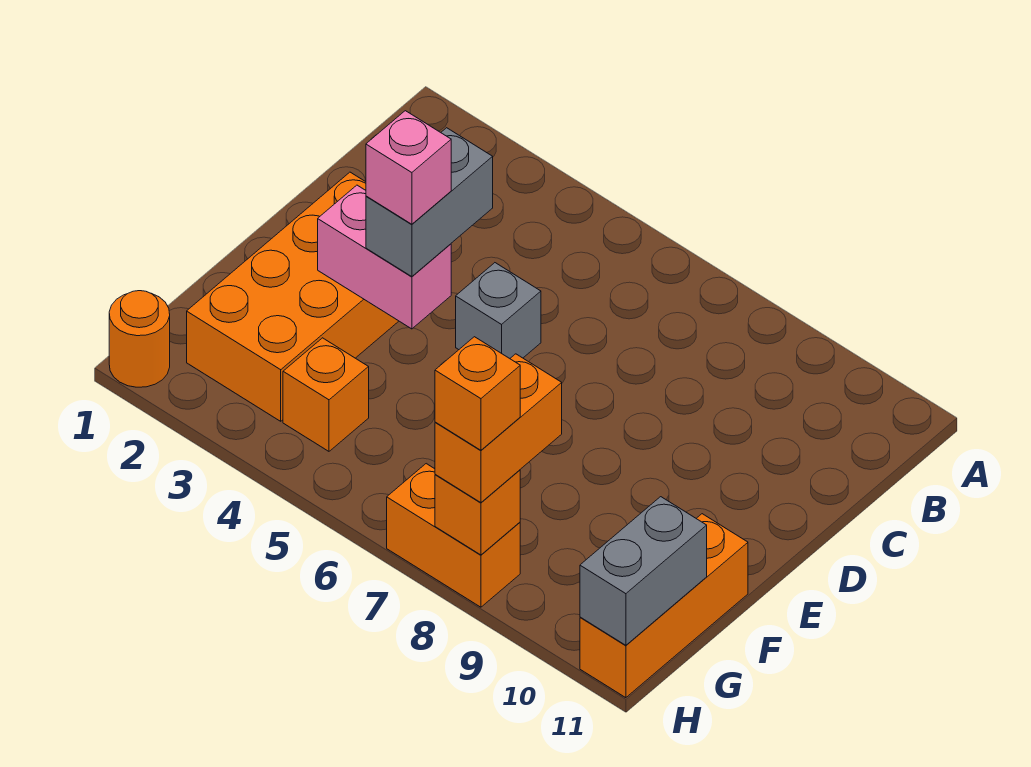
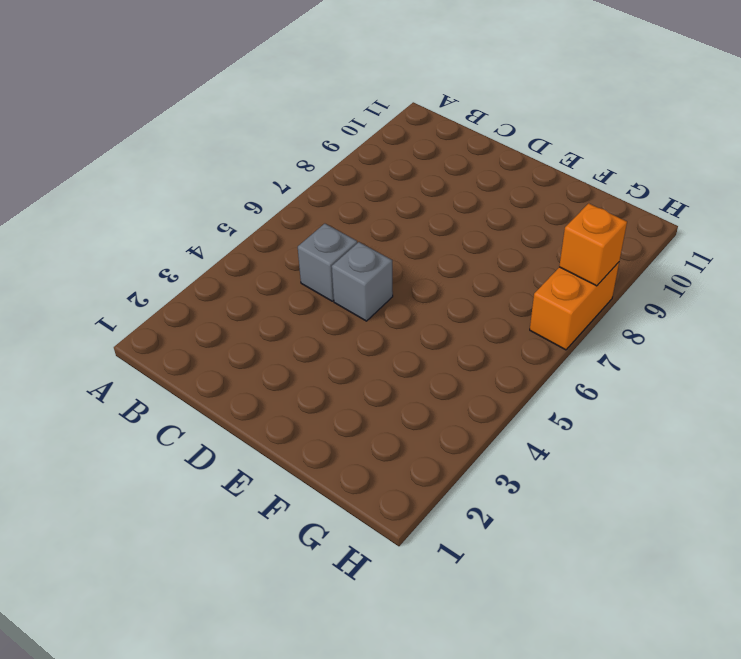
grey brick C5 level 1 -> none
none -> orange brick D2:G3 level 1
none -> orange brick F11:H11 level 1
none -> orange brick G4 level 1

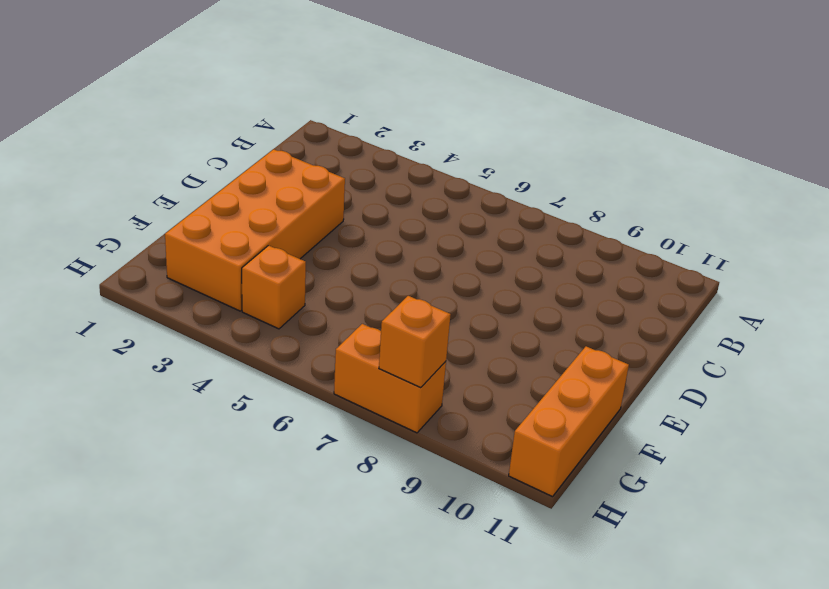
none -> grey brick D5 level 1
none -> orange round brick H1 level 1
none -> pink brick E3:E4 level 2

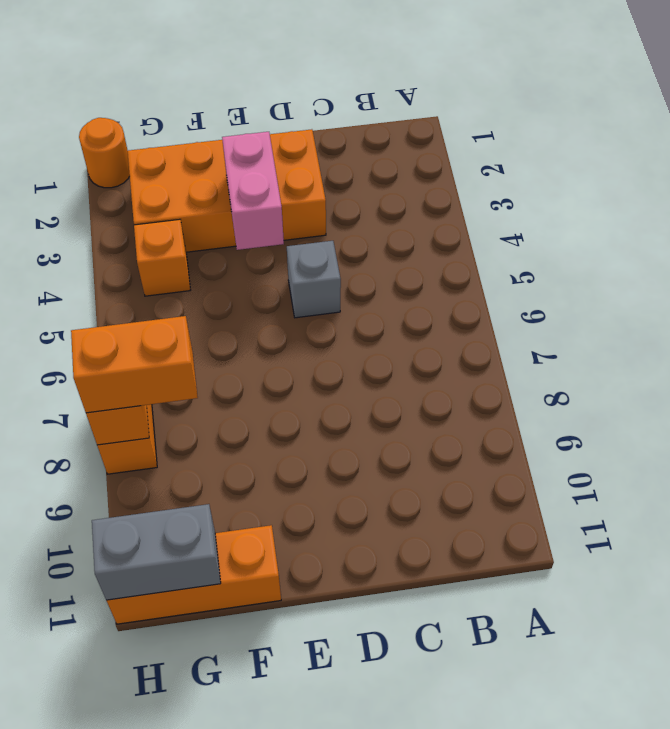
none -> grey brick D4:E4 level 3
none -> pink brick E4 level 4
none -> orange brick H8 level 4

